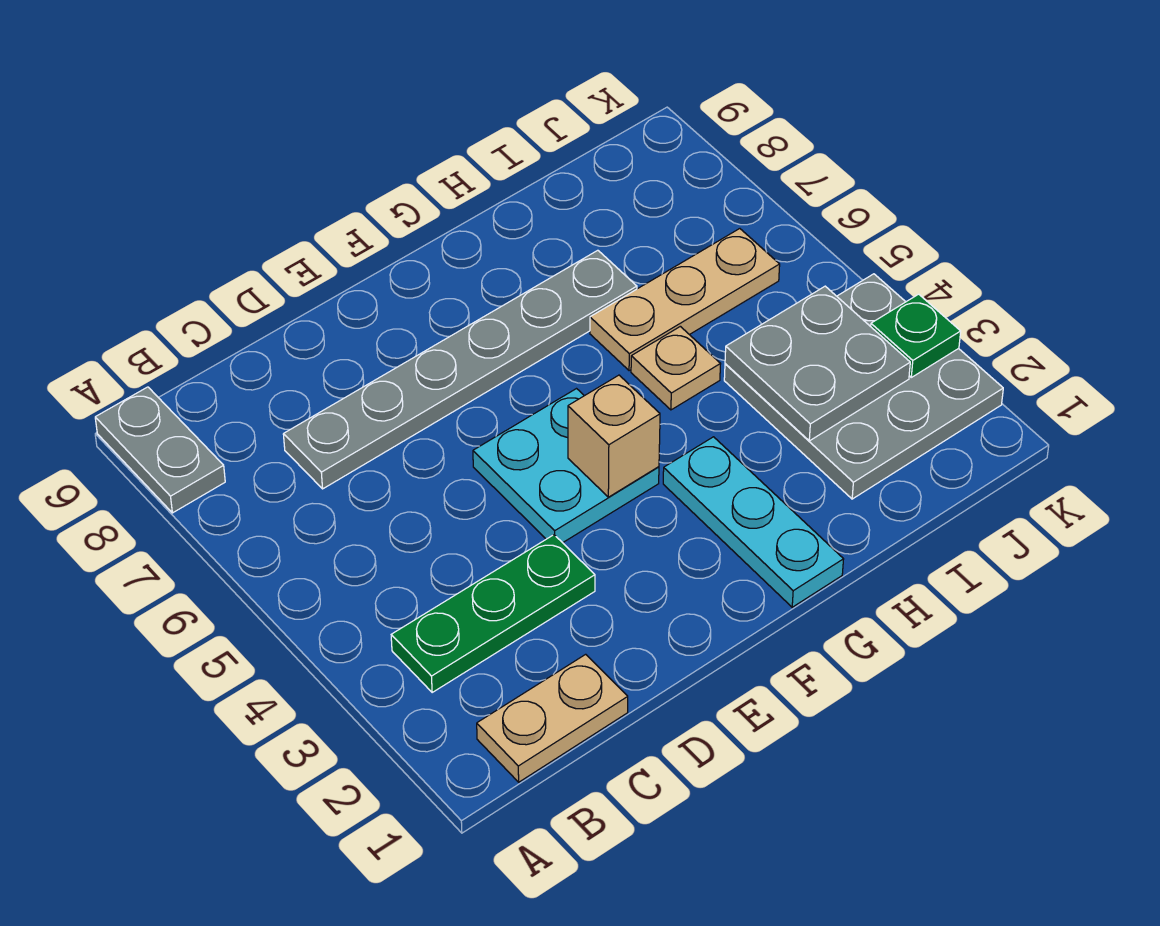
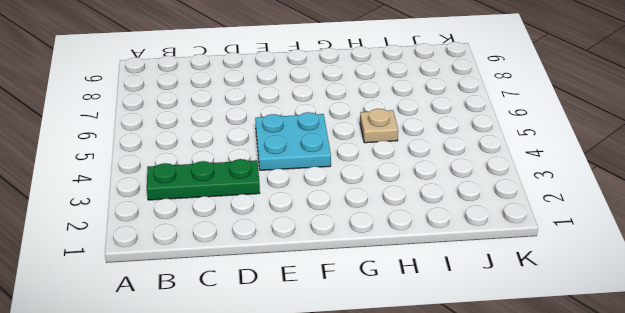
none -> grey plate A8:A9 level 1
none -> tan plate B1:C1 level 1
none -> grey plate C7:H7 level 1

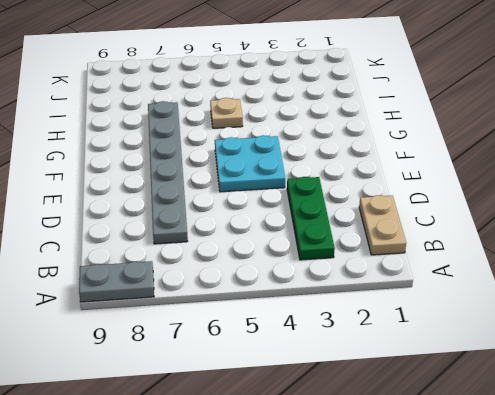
none -> cyan plate G1:G3 level 1
none -> tan plate H6:J6 level 1
none -> grey plate I2:K4 level 1

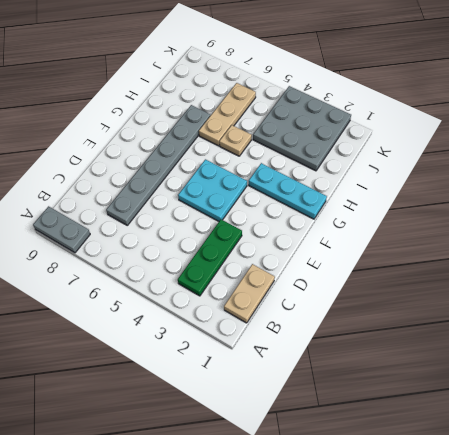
none -> tan brick F4 level 2
none -> grey plate I3:J4 level 2
none -> green plate K3 level 2

